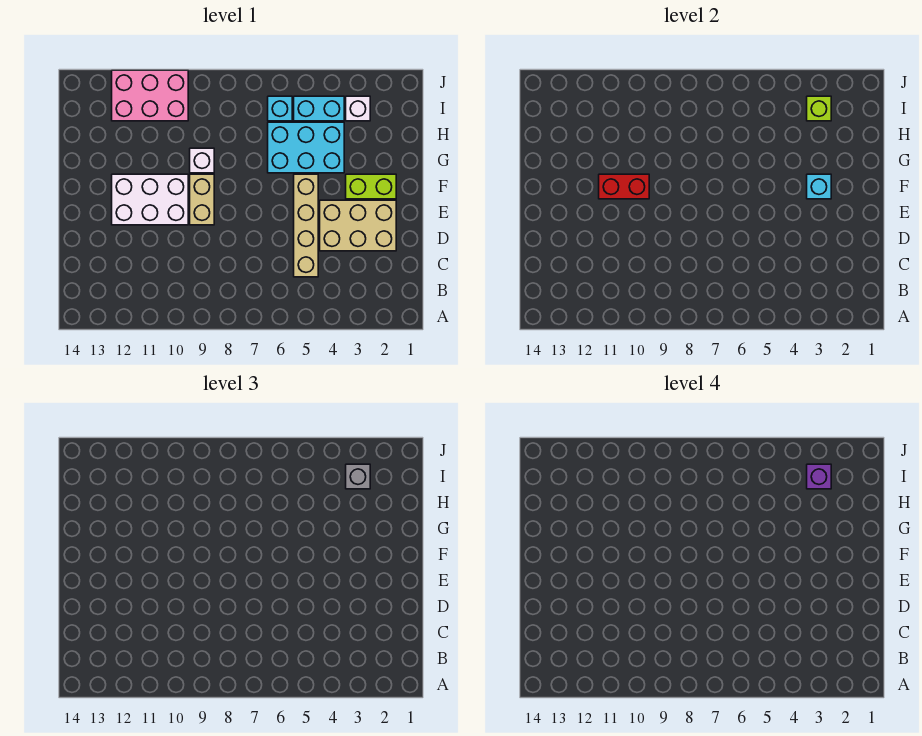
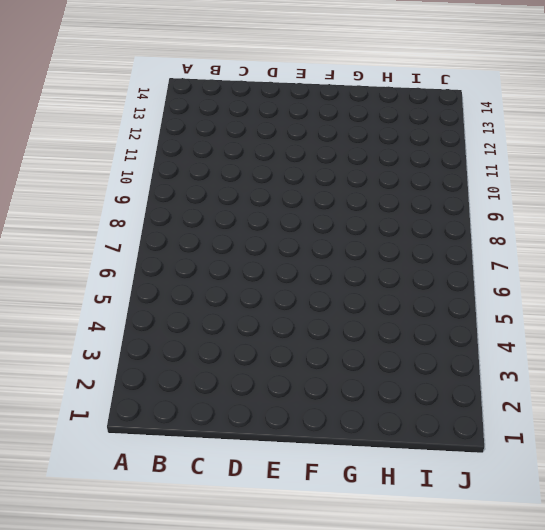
none -> tan brick C5:F5 level 1
none -> tan brick D2:E4 level 1
none -> tan brick E9:F9 level 1

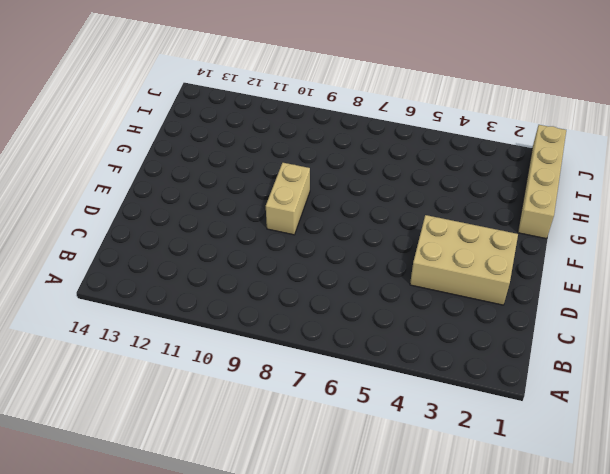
tan brick G1:J1 level 1 -> tan brick C5:F5 level 1
none -> white brick E10:F12 level 1
none -> lime brick F2:F3 level 1
none -> cyan brick G4:H6 level 1

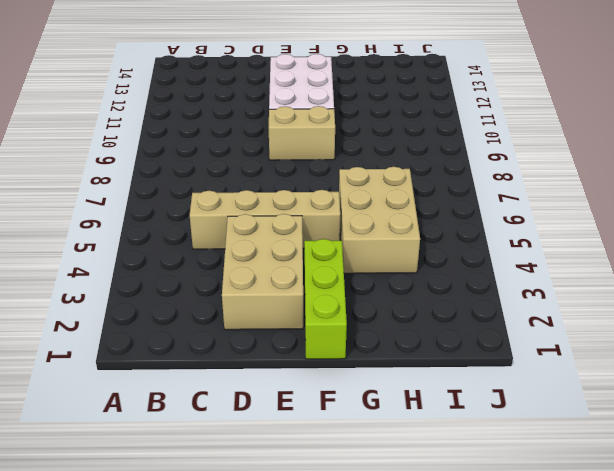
lime brick F1:F3 level 1 -> lime brick F2:F3 level 1
tan brick G4:H6 level 1 -> cyan brick G4:H6 level 1
none -> white brick G9 level 1
none -> white brick I3 level 1
none -> cyan brick I4:I5 level 1

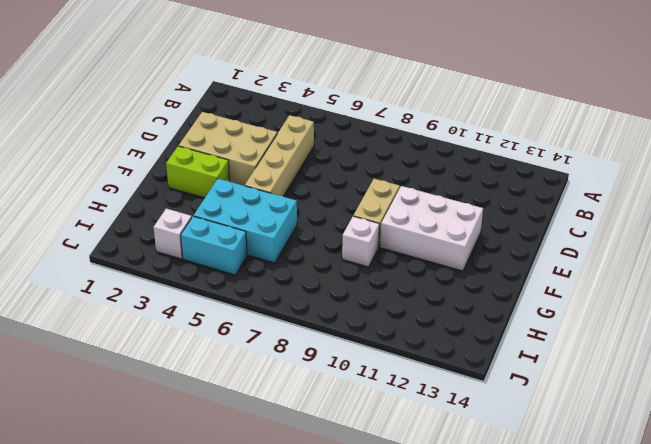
none -> cyan brick I6 level 1
none -> pink brick I10:J12 level 1
none -> cyan brick F3 level 2

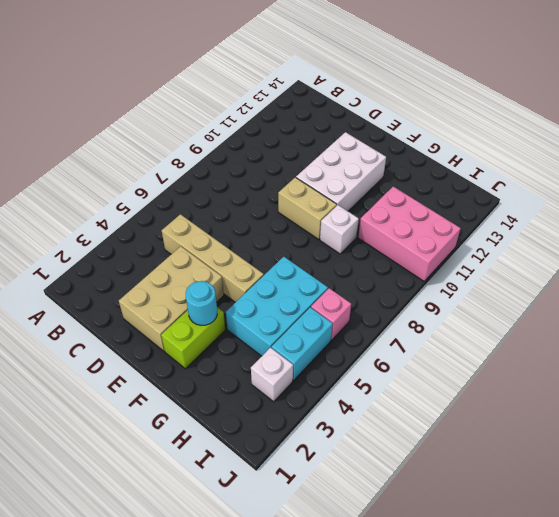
cyan round brick F3 level 2 -> cyan brick F3 level 2
pink brick H10:J11 level 1 -> pink brick I10:J12 level 1
pink brick I6 level 1 -> cyan brick I6 level 1
none -> red brick F10:F11 level 2
none -> lime brick I3 level 2
none -> grey brick I3 level 3

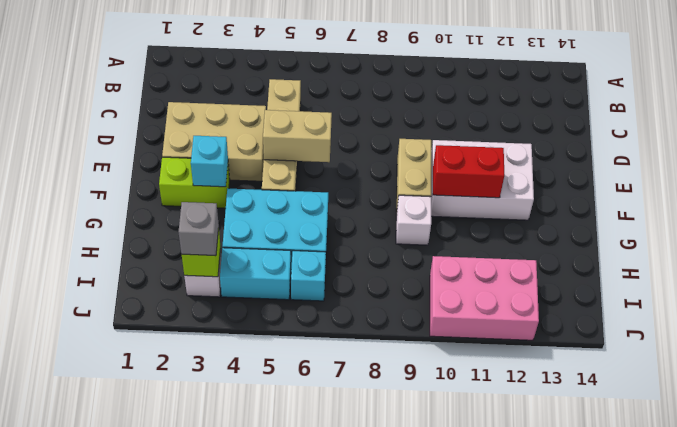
tan brick E5:E6 level 2 -> none
none -> purple brick I3 level 4

